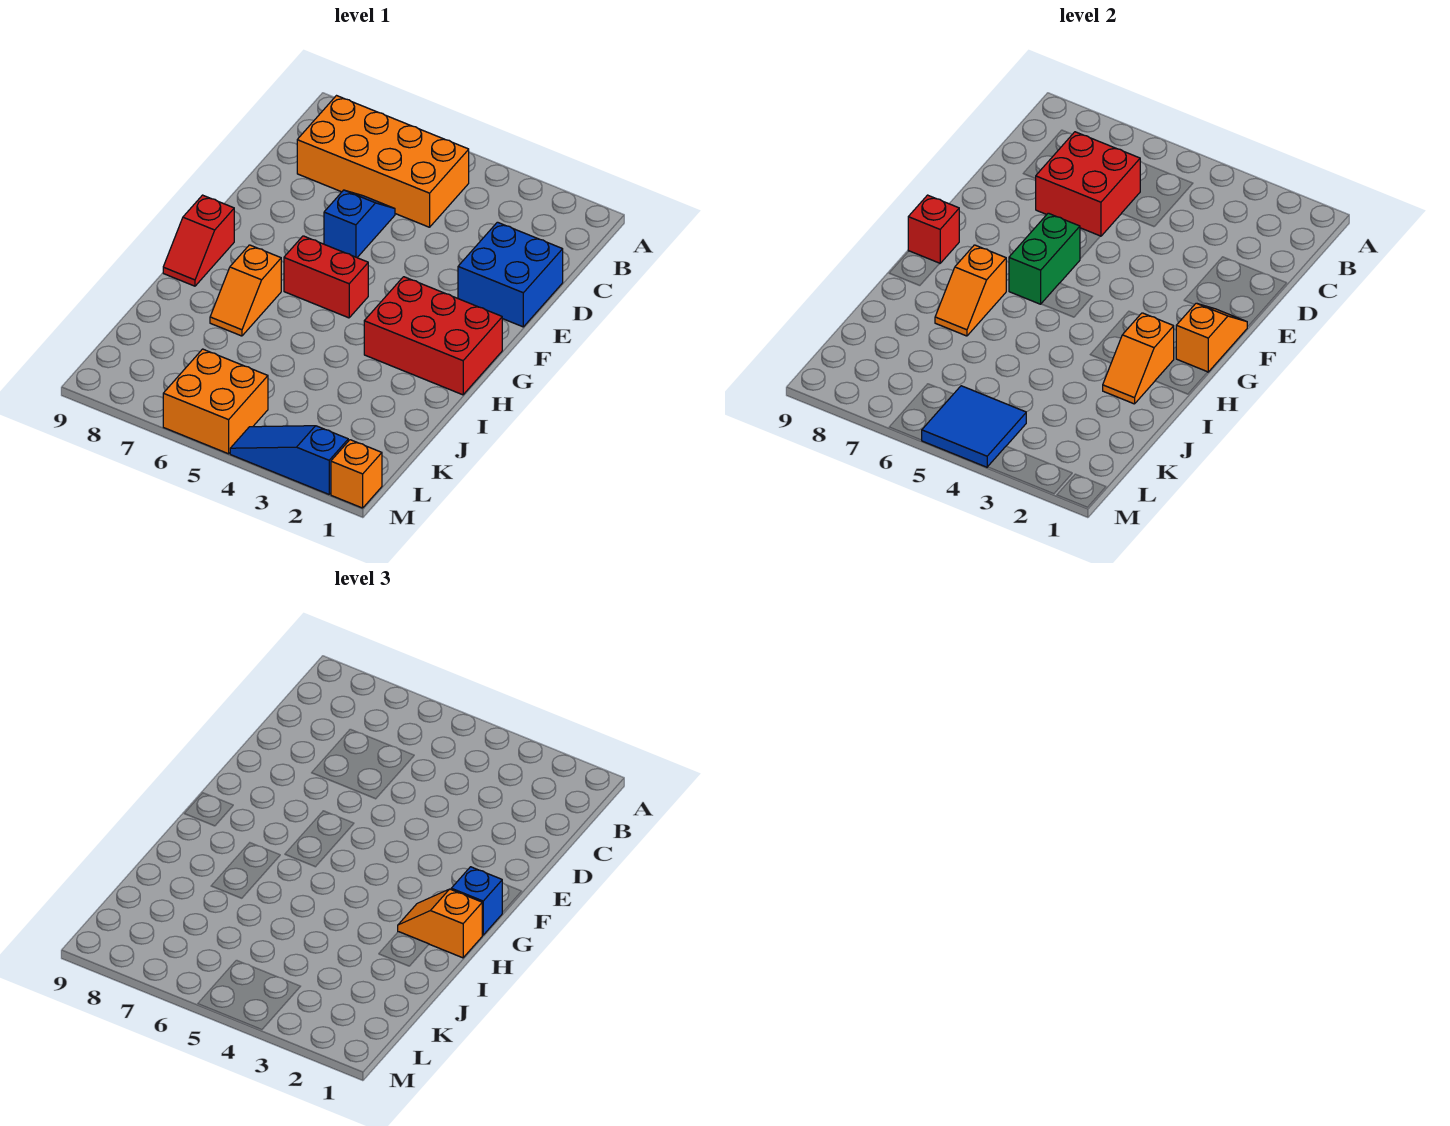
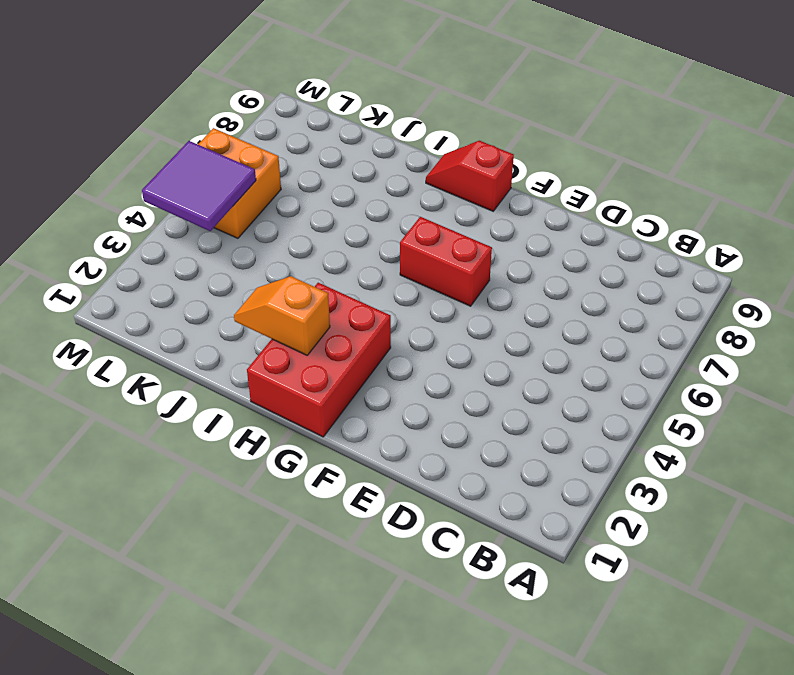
red brick F6:G6 level 1 -> red brick G5:G6 level 1
purple tile L4:M5 level 2 -> blue tile L4:M5 level 2
none -> orange brick B5:C8 level 1
none -> blue brick D1:E2 level 1
none -> blue slope D6:E6 level 1 top E

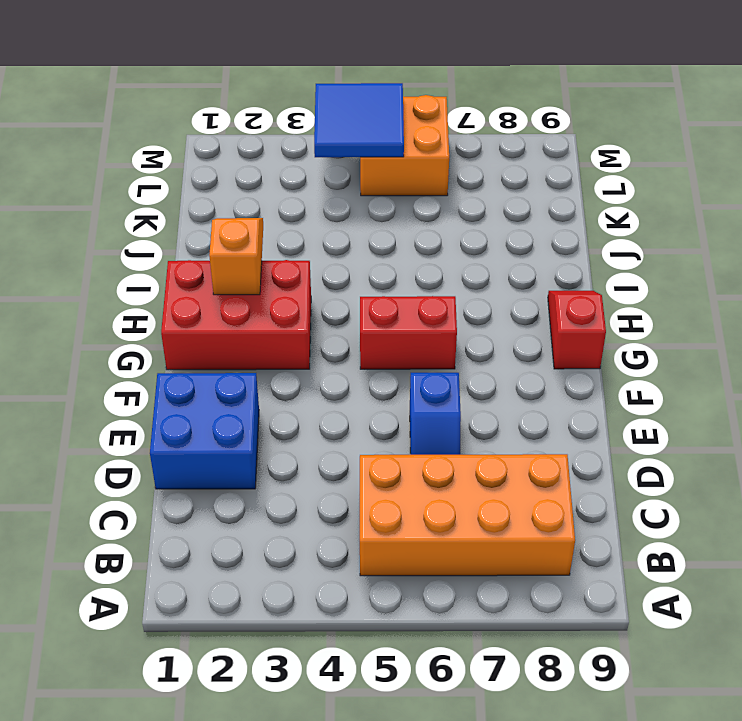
none -> orange slope H7:I7 level 1 top H
none -> orange brick M1 level 1
none -> blue slope M2:M4 level 1 top 2

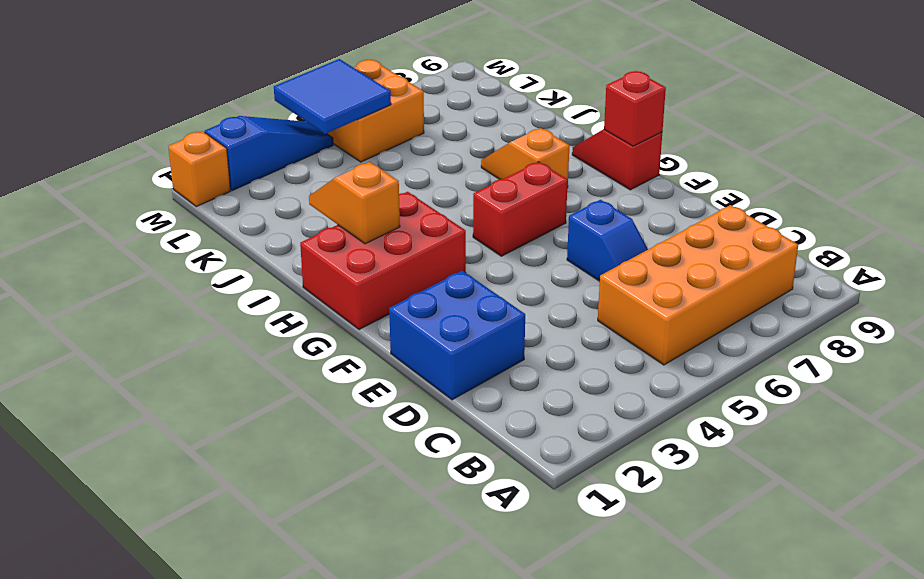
none -> red brick C6:D7 level 2
none -> orange slope F1:G1 level 2 top G
none -> green brick F6:G6 level 2

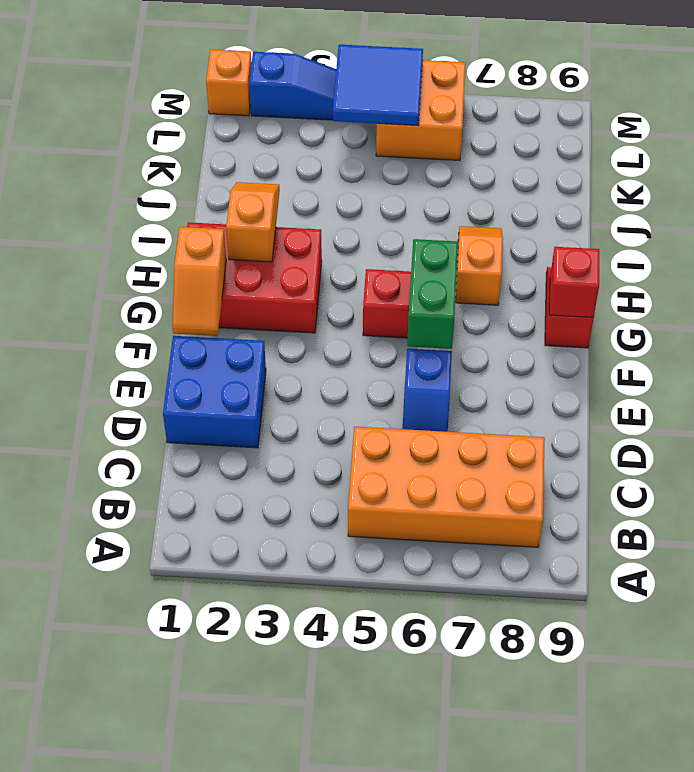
none -> red brick C6:D7 level 2
none -> orange slope H7:I7 level 2 top H
none -> blue brick G1 level 3

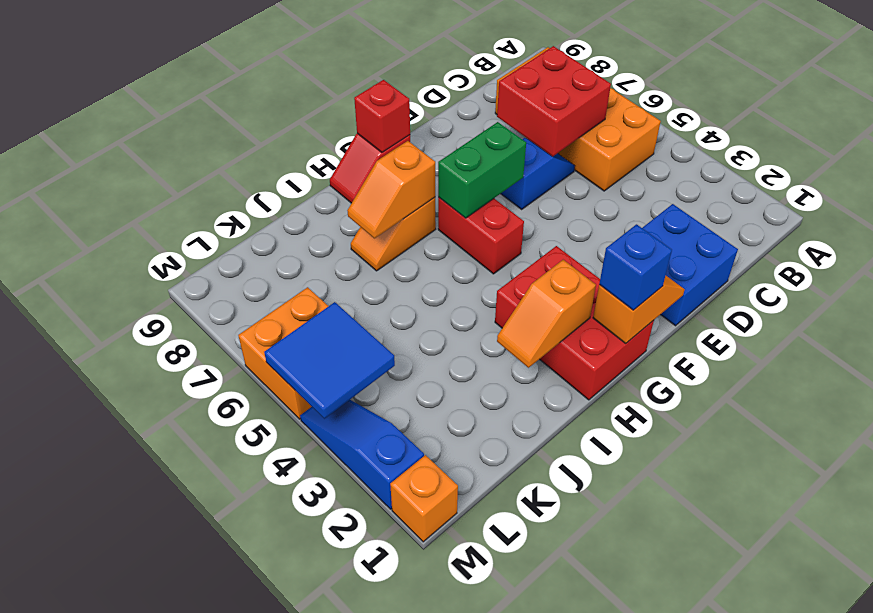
none -> orange slope H1:H2 level 3 top 1

